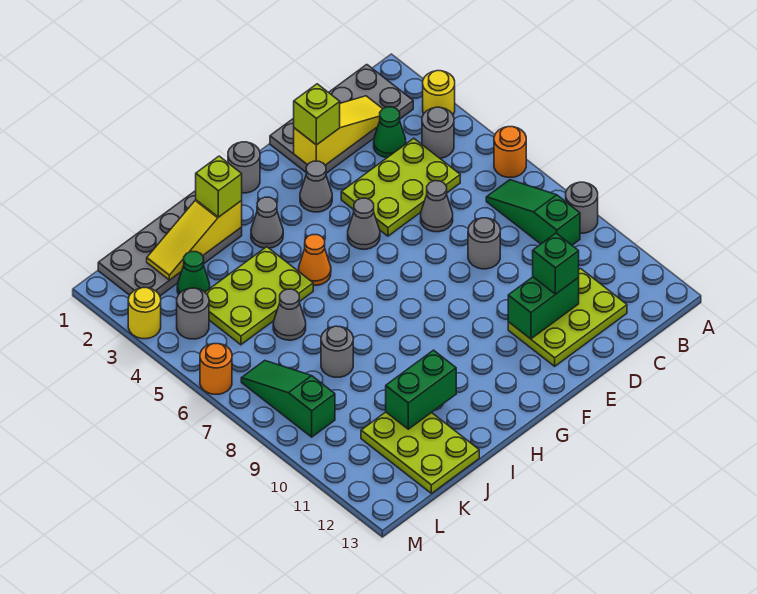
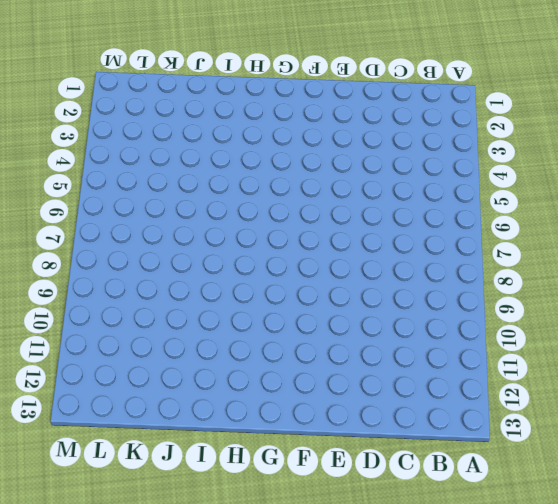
none -> yellow round brick A3 level 1
none -> orange round brick A6 level 1
none -> grey round brick A9 level 1
none -> grey plate B1:E2 level 1

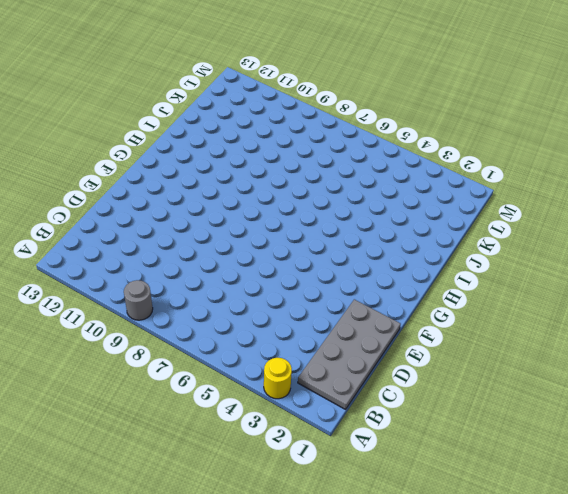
none -> orange round brick A6 level 1
none -> grey round brick B4 level 1
none -> green slope B7:B9 level 1 top 9
none -> green cone C3 level 1

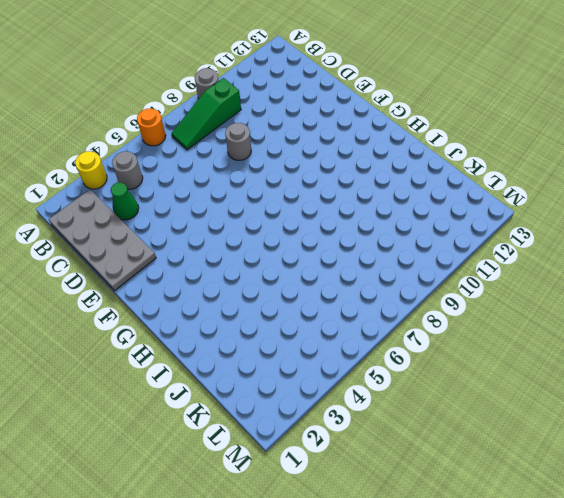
none -> lime plate C4:E5 level 1
none -> lime plate C11:E12 level 1
none -> grey cone D6 level 1
none -> grey cone F3 level 1

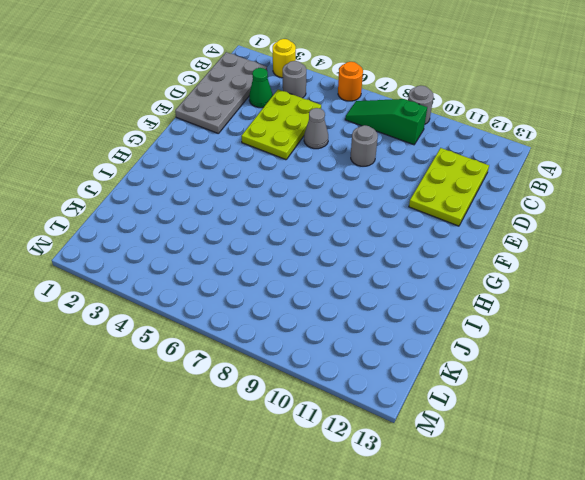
none -> grey cone F3 level 1
none -> grey cone F5 level 1
none -> grey round brick G1 level 1
none -> grey cone H3 level 1

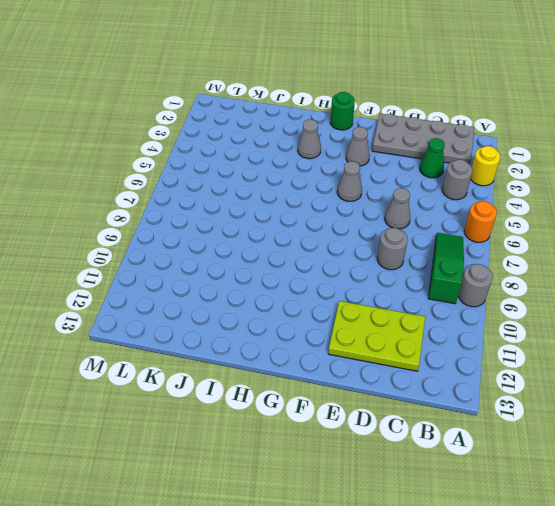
green round brick G1 level 1 -> grey round brick G1 level 1
none -> lime plate C4:E5 level 1
none -> orange cone H5 level 1
none -> grey plate I1:L2 level 1
none -> lime plate I4:K5 level 1

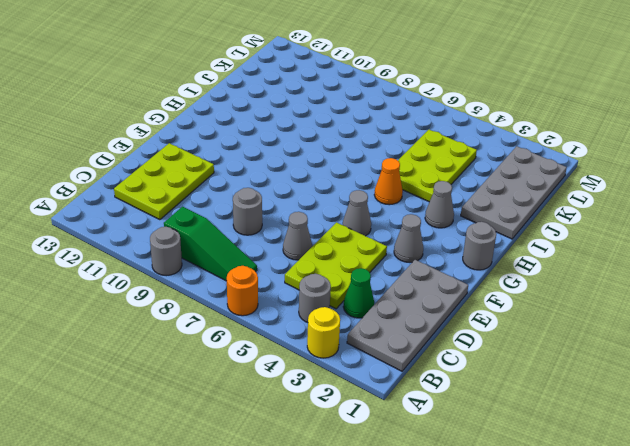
none -> grey cone J6 level 1
none -> grey round brick J8 level 1
none -> lime plate J11:K13 level 1
none -> green cone K3 level 1

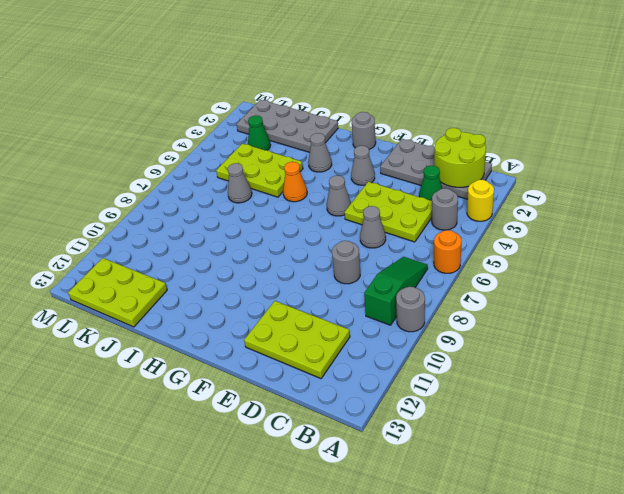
lime round brick B1:C2 level 2 -> yellow slope C2:E2 level 2 top E
lime plate J12:L13 level 1 -> lime plate J11:K13 level 1
none -> grey round brick J8 level 1
none -> grey round brick L4 level 1
none -> green slope L7:L9 level 1 top 9
none -> yellow round brick M3 level 1

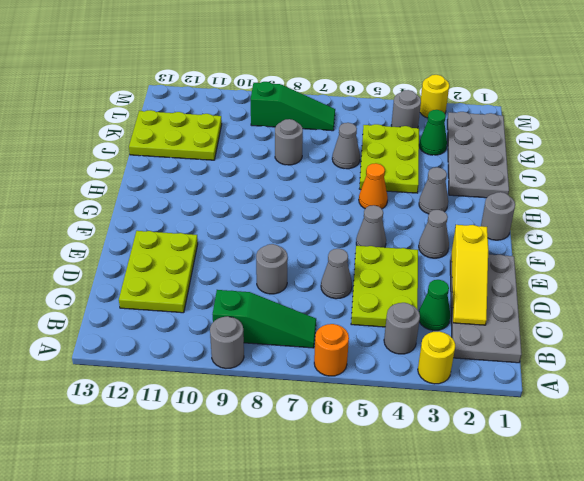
none -> orange round brick M6 level 1
none -> green brick D11:E11 level 2
none -> yellow slope I2:K2 level 2 top I
none -> green brick I11:J11 level 2

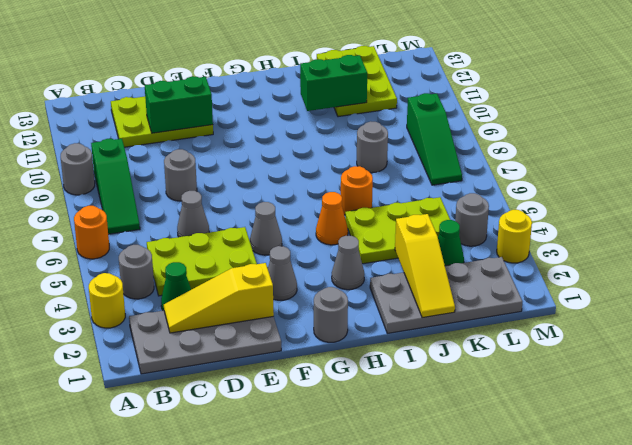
orange round brick I6 level 1 -> orange round brick M6 level 1
yellow slope J1:J3 level 2 top 3 -> yellow slope I2:K2 level 2 top I
none -> grey cone J6 level 1
none -> green brick D11 level 3
none -> lime brick E2 level 3
none -> lime brick I2 level 3

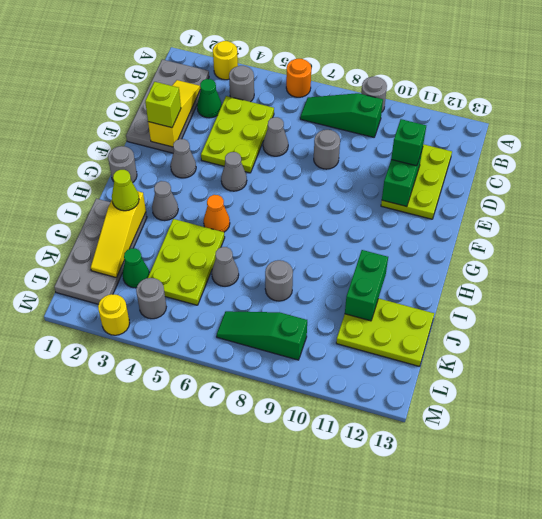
lime cone I2 level 3 -> lime brick I2 level 3
none -> orange round brick M6 level 1

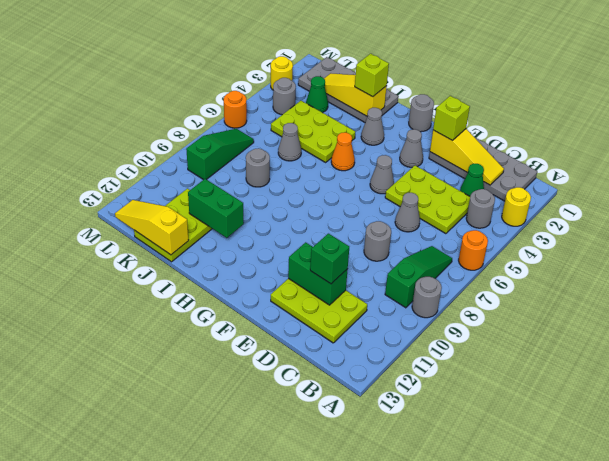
yellow slope J13:L13 level 2 top J -> none

